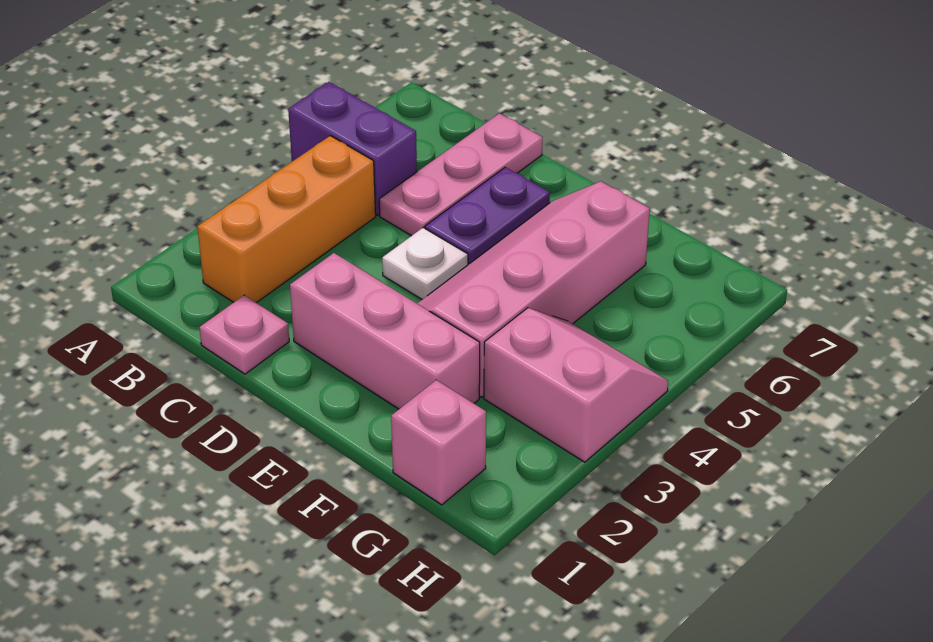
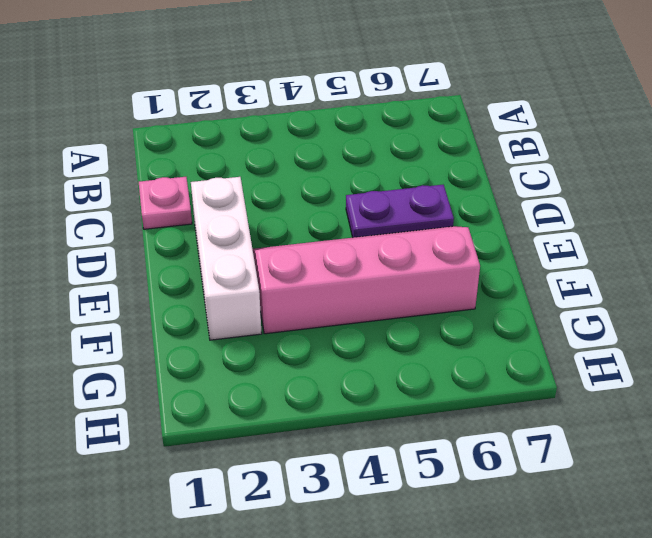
white brick D2:F2 level 1 -> pink brick D2:F2 level 1
none -> purple brick A5:B5 level 1
none -> orange brick B2:B4 level 1

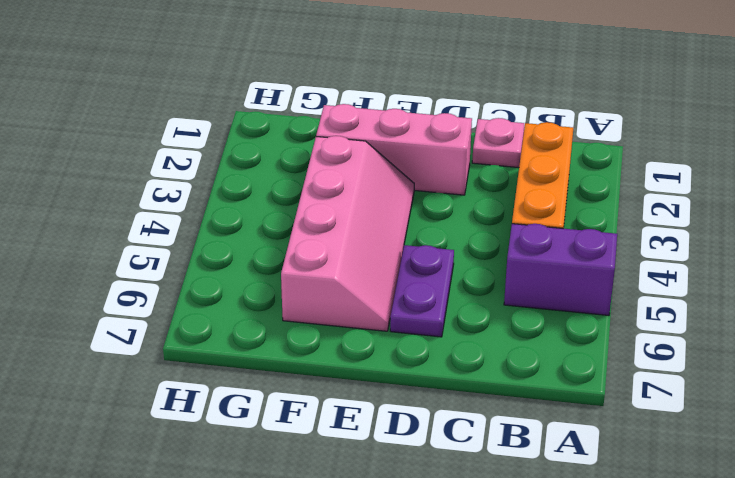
none -> pink plate C5:C7 level 1
none -> white plate D4 level 1

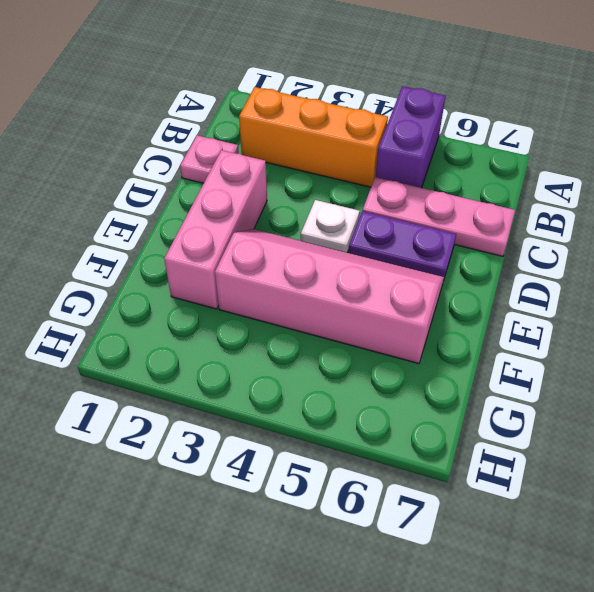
none -> pink brick G1 level 1
none -> pink slope G3:H4 level 1 top 3

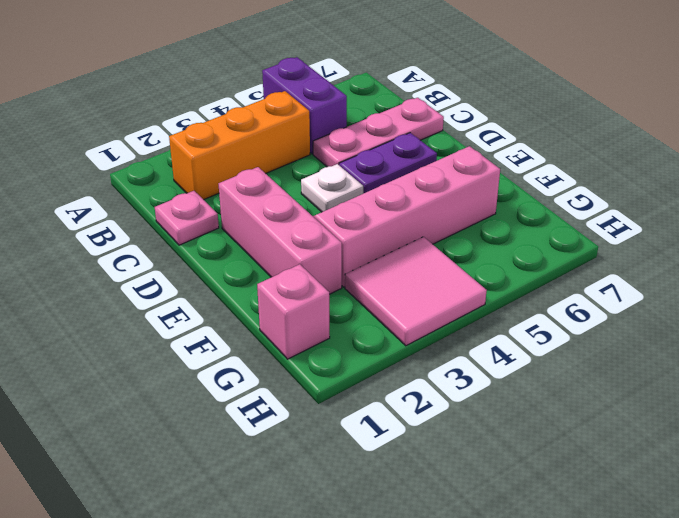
pink tile G3:H4 level 1 -> pink slope G3:H4 level 1 top 3

